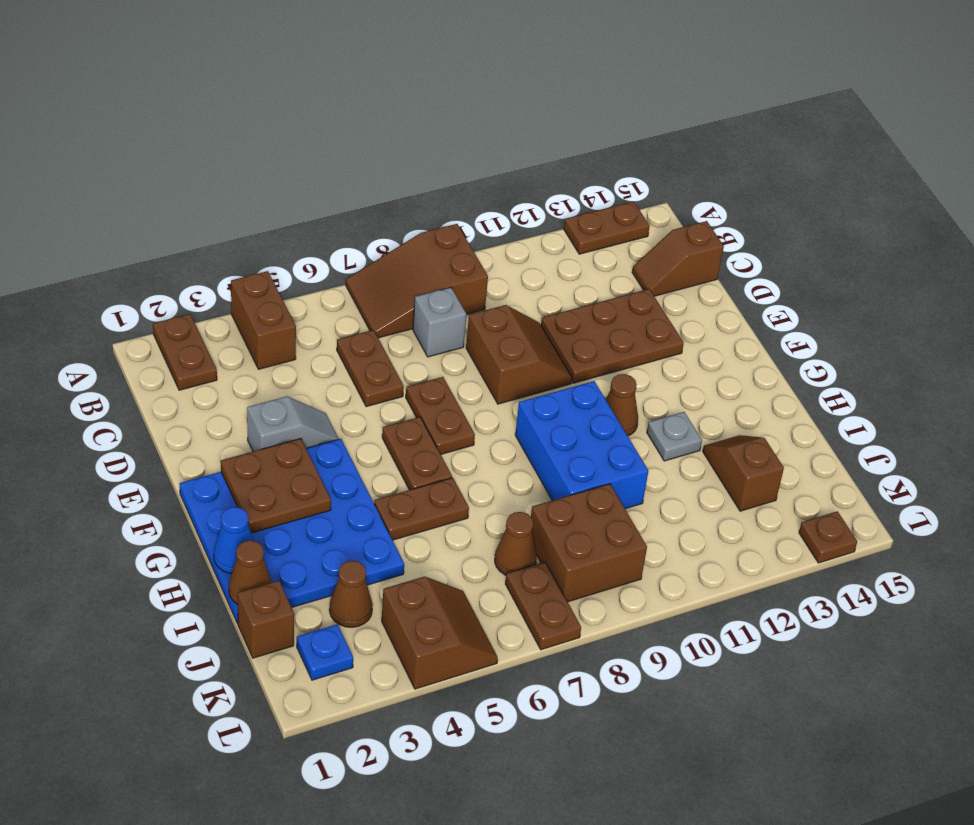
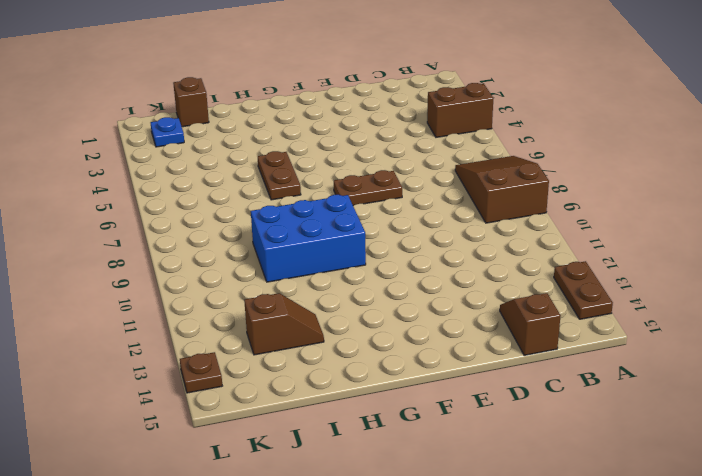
none -> brown plate A2:B2 level 1
none -> brown plate C6:D6 level 1
none -> grey brick C8 level 1

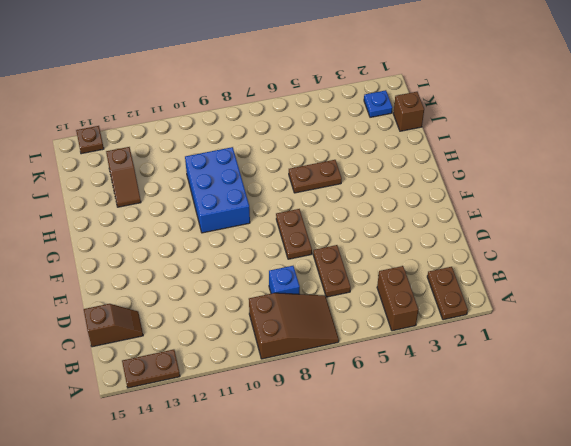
blue brick C8 level 1 -> grey brick C8 level 1
none -> brown slope D9:E10 level 1 top 9
none -> brown plate D11:E13 level 1
none -> grey slope E3:E4 level 1 top 3

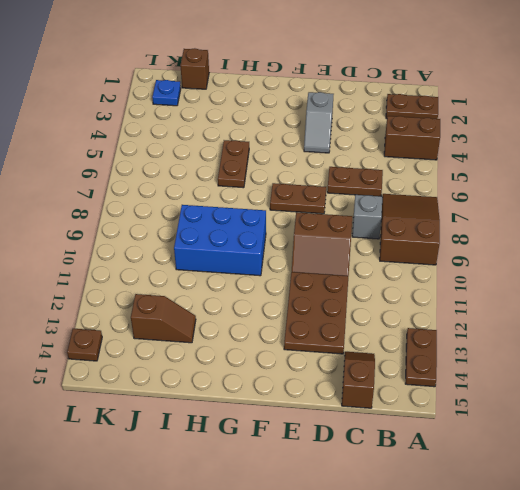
none -> blue plate F1:I4 level 1
none -> brown plate F6:G6 level 1
none -> brown cone G11 level 1

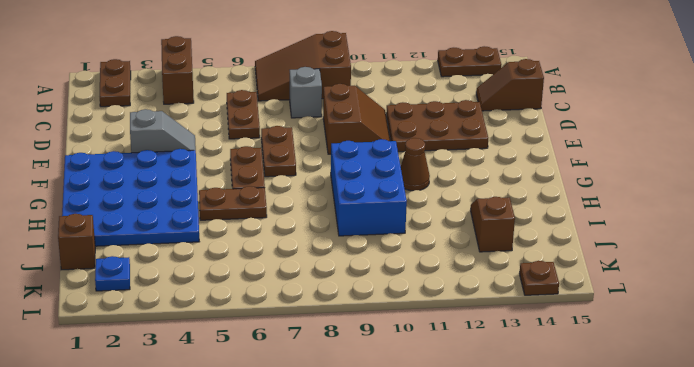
none -> grey plate H12 level 1
none -> brown cone J3 level 1
none -> brown cone J7 level 1

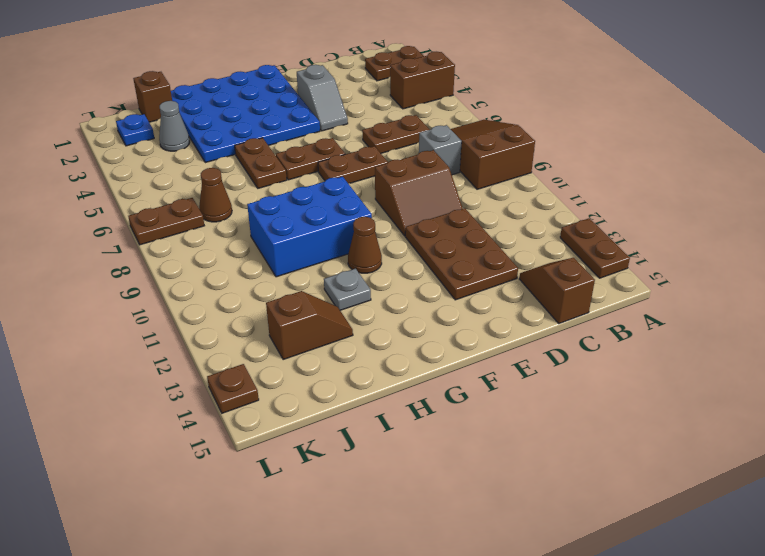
grey cone J3 level 1 -> brown cone J3 level 1
none -> brown brick J8:K9 level 1
none -> brown slope K4:L5 level 1 top 4
none -> brown plate F2:G3 level 2

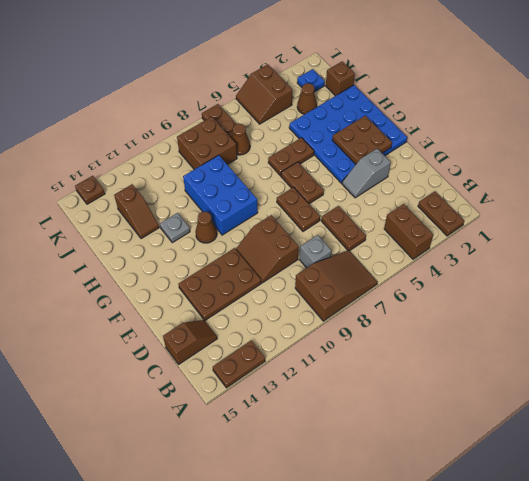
none -> blue cone H1 level 2
none -> brown cone I1 level 2

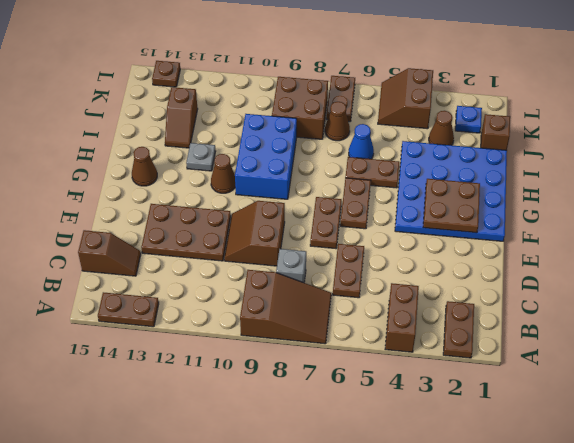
brown cone G14 level 1 -> brown cone I1 level 2
blue cone I6 level 1 -> blue cone H1 level 2
none -> grey slope E3:E4 level 1 top 3

